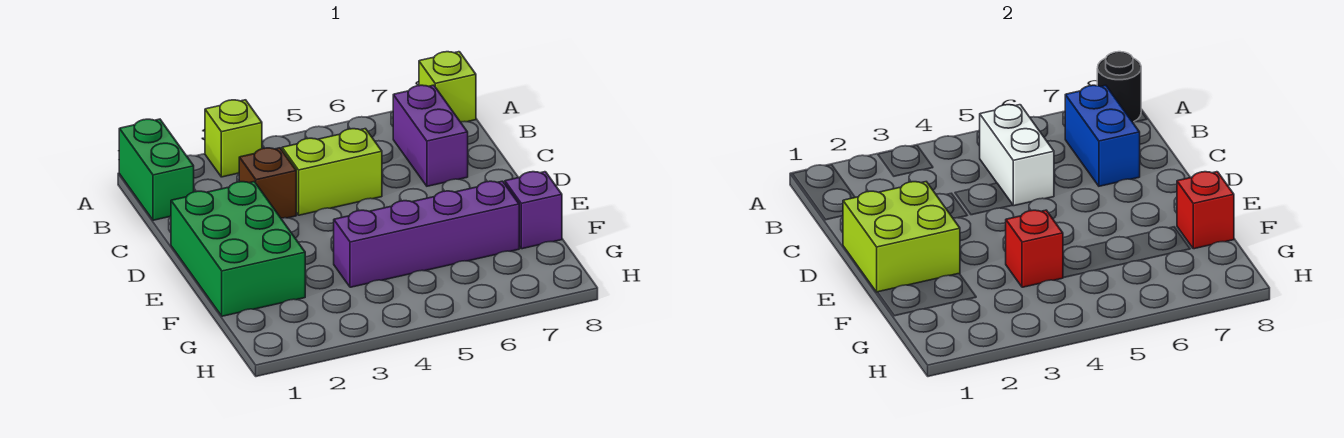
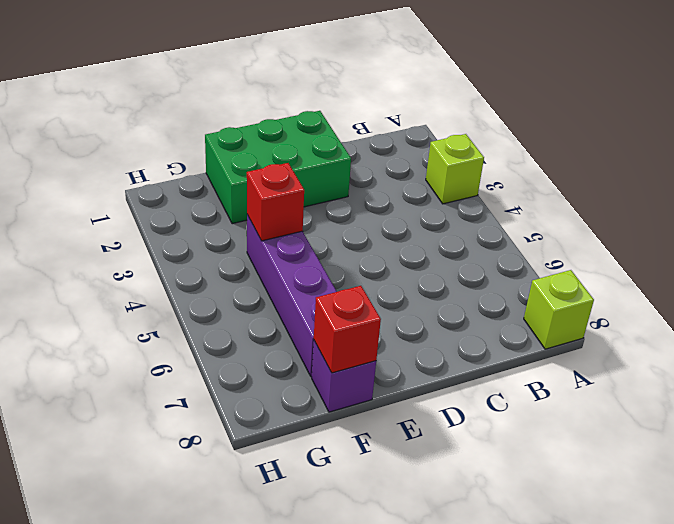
none -> green brick A1:B1 level 1
none -> purple brick B7:C7 level 1
none -> brown brick C3 level 1

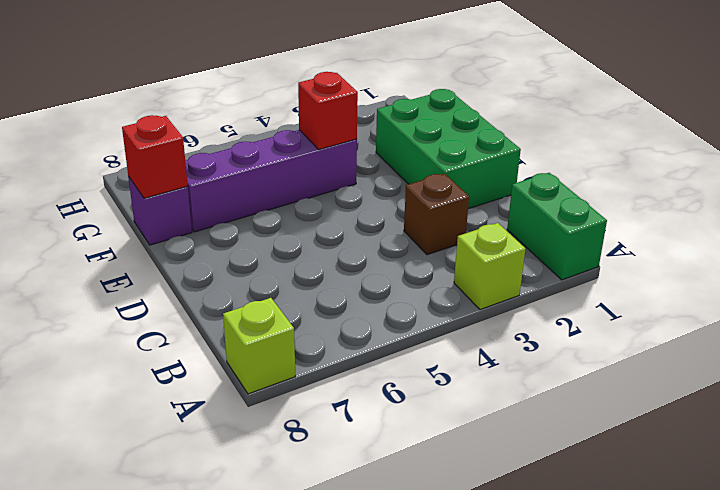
none -> purple brick B7:C7 level 1
none -> lime brick C4:C5 level 1
none -> black round brick A8 level 2

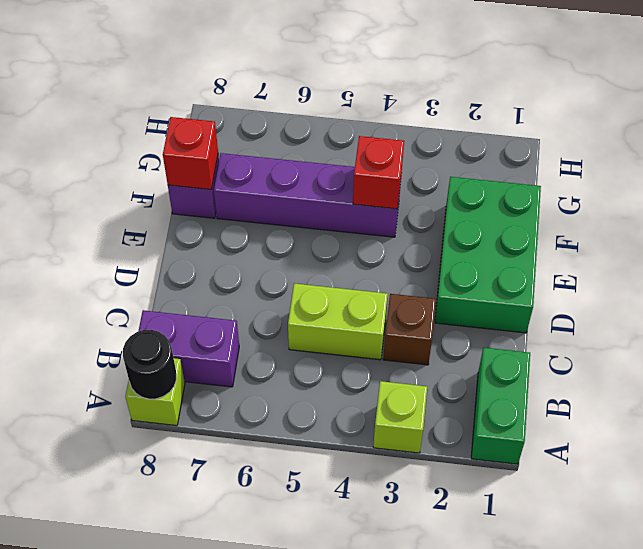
purple brick B7:B8 level 1 -> purple brick B7:C7 level 1
none -> white brick B5:C5 level 2
none -> blue brick B7:C7 level 2
none -> lime brick D1:E2 level 2

